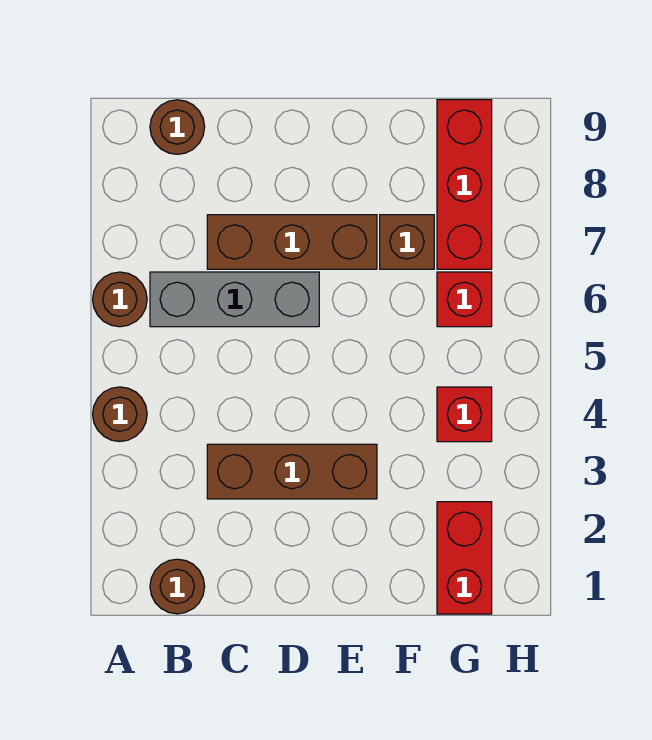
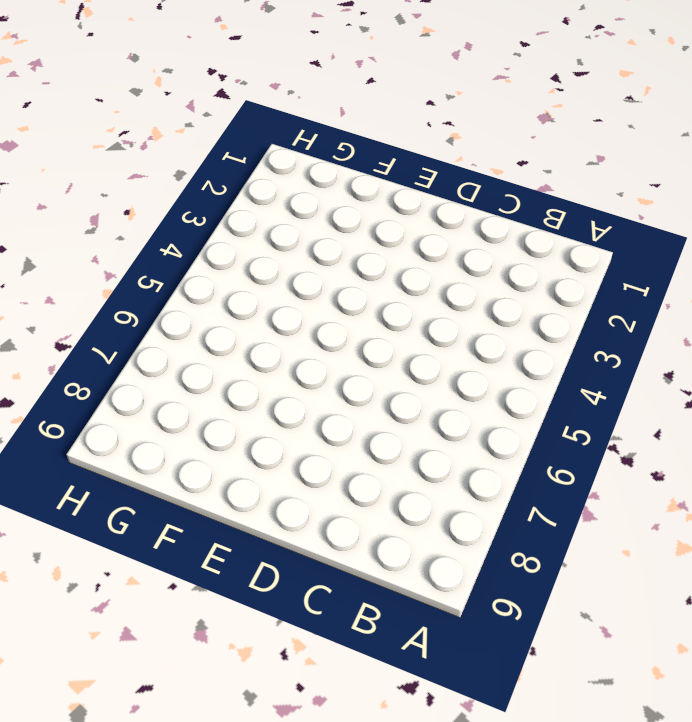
none -> brown round brick A4 level 1
none -> brown round brick A6 level 1
none -> brown round brick B1 level 1

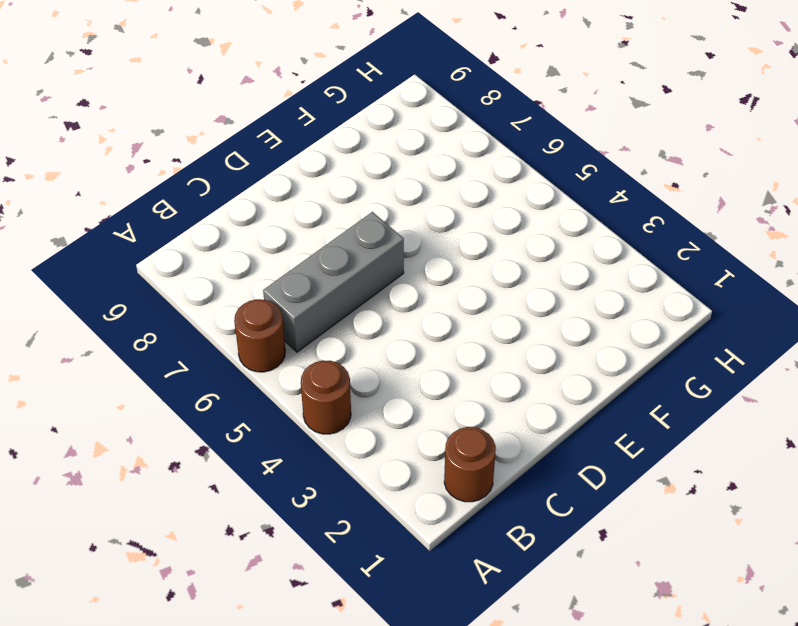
none -> brown round brick B9 level 1
none -> brown brick C3:E3 level 1
none -> brown brick C7:E7 level 1

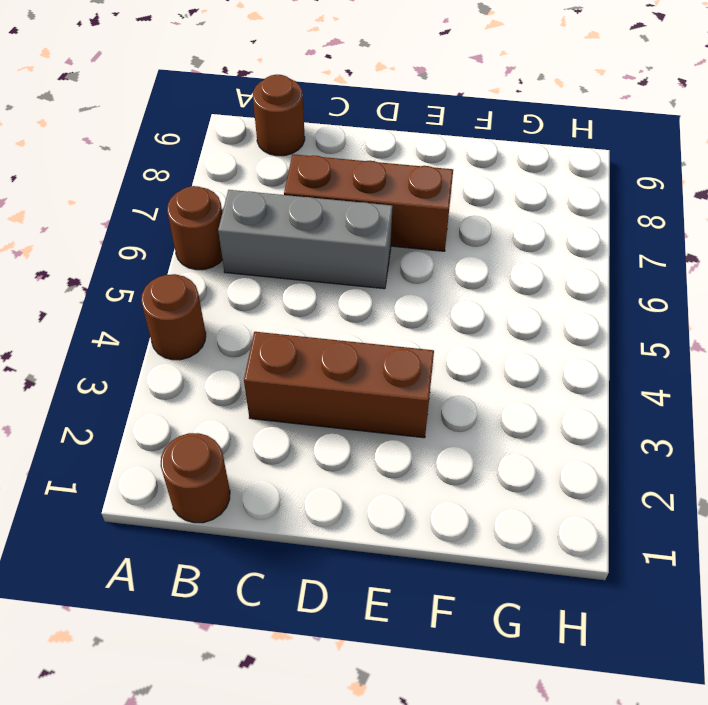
none -> brown brick F7 level 1
none -> red brick G1:G2 level 1
none -> red brick G4 level 1

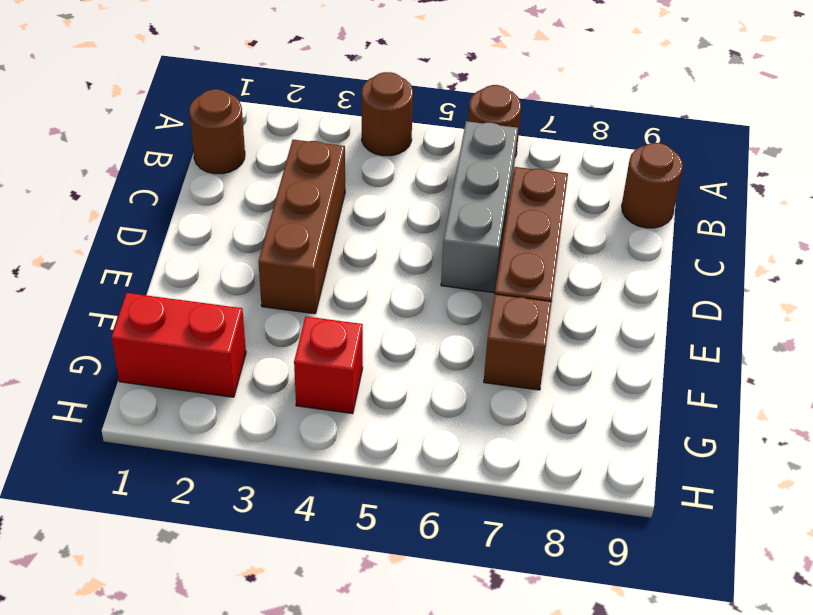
none -> red brick G6 level 1
none -> red brick G7:G9 level 1

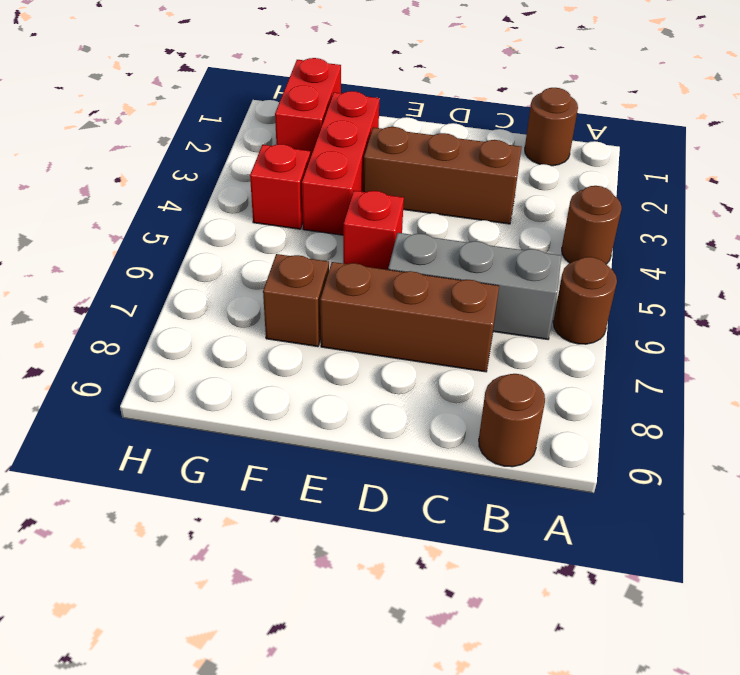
red brick E5 level 1 -> red brick G6 level 1
red brick F2:F4 level 1 -> red brick G7:G9 level 1

